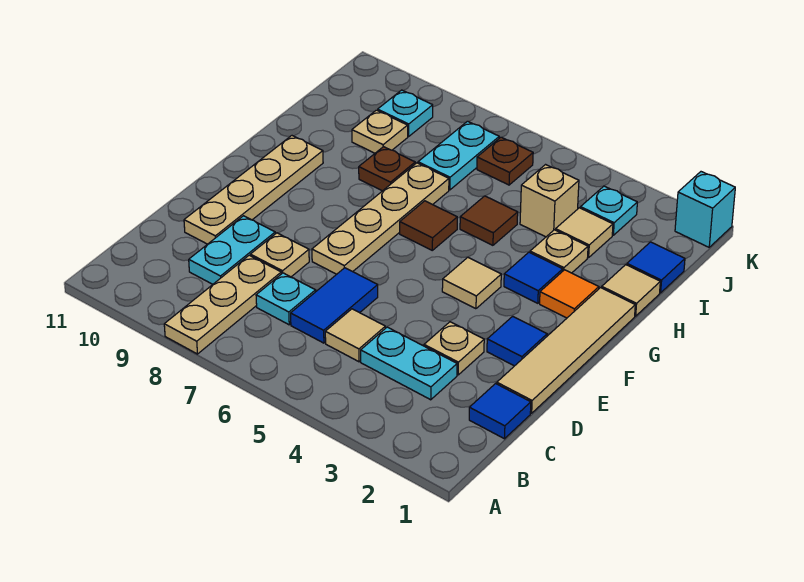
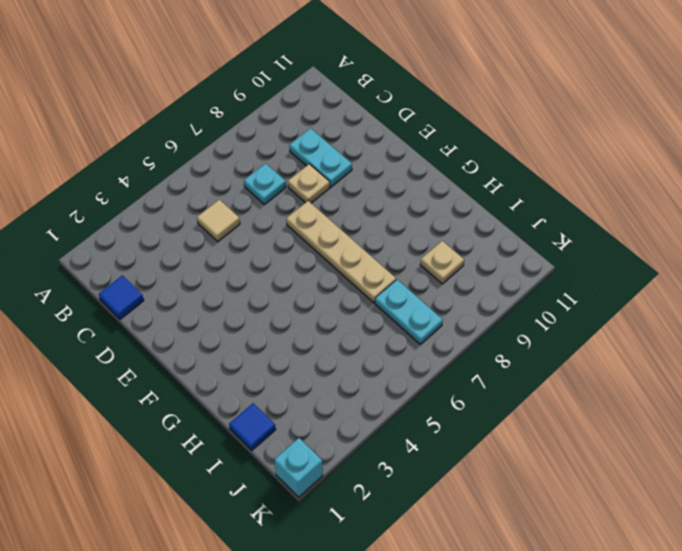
none -> tan plate A8:C8 level 1
none -> cyan plate C3:C4 level 1
none -> blue tile C6:D6 level 1
none -> tan tile D1:G1 level 1

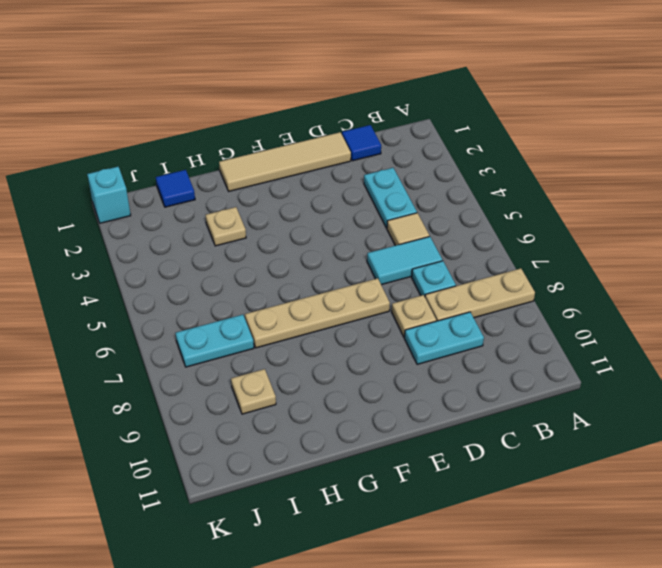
cyan tile C6:D6 level 1 -> blue tile C6:D6 level 1
none -> tan plate D3 level 1
none -> tan plate D10:G10 level 1
none -> blue tile E2 level 1
none -> tan tile F4 level 1

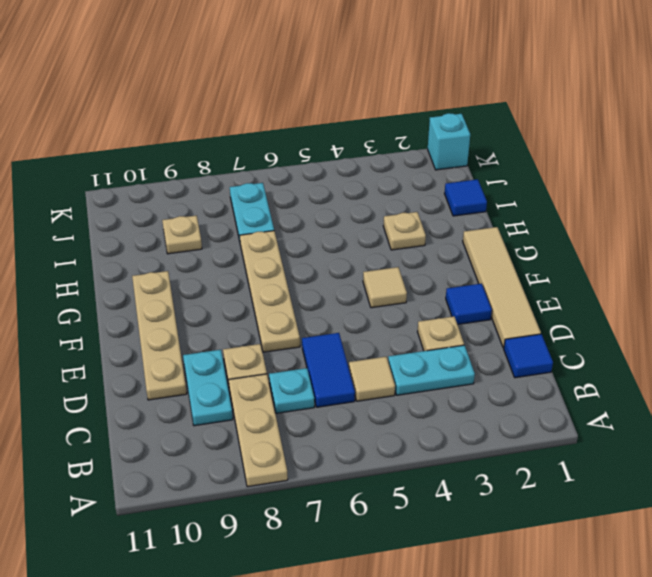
none -> orange tile G2 level 1
none -> blue tile G3 level 1
none -> brown tile G6 level 1
none -> tan tile H1 level 1

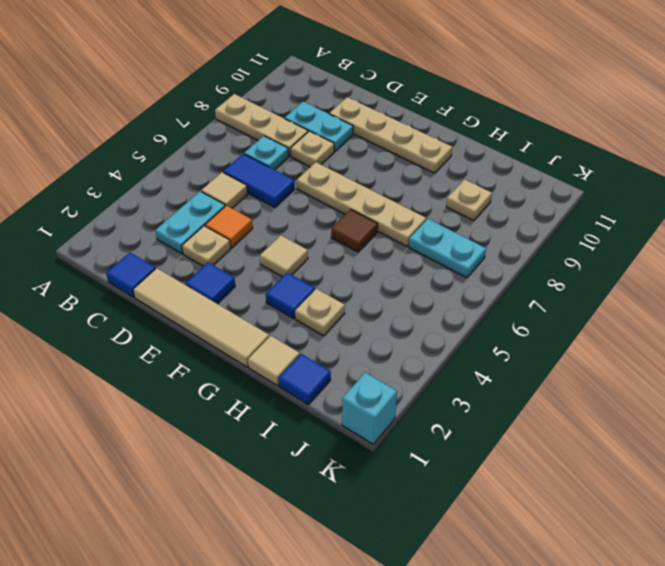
orange tile D4 level 1 -> orange tile G2 level 1
none -> brown tile H5 level 1
none -> brown plate H8 level 1
none -> tan tile I3 level 1
none -> tan brick I4 level 1

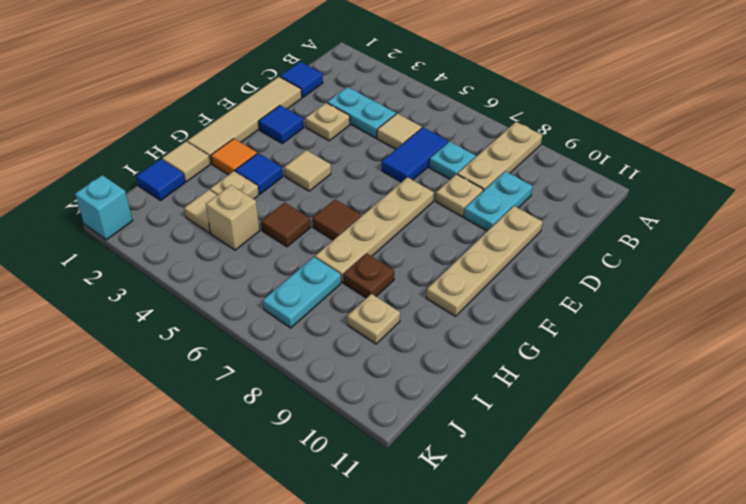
none -> cyan plate J3 level 1
none -> brown plate J6 level 1
none -> cyan plate J9 level 1

